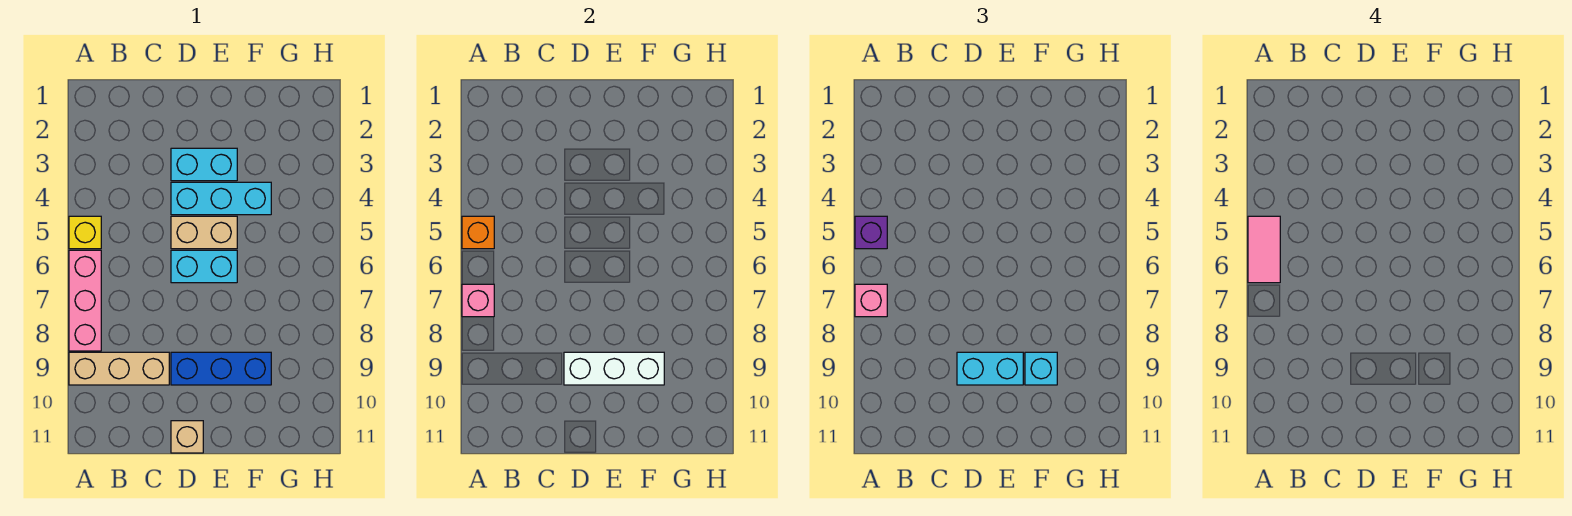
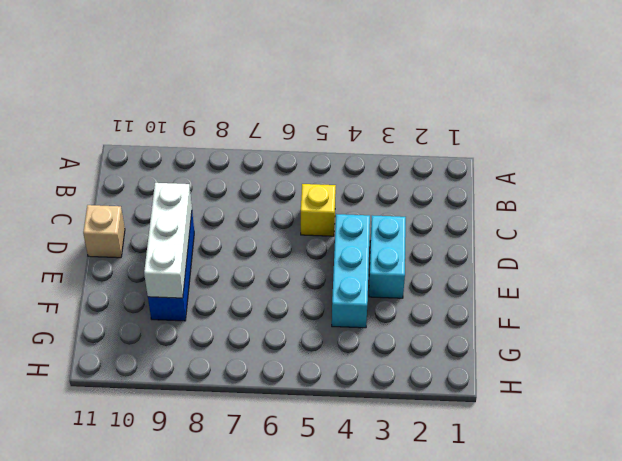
yellow brick C5 level 1 -> yellow brick A5 level 1
none -> pink brick A6:A8 level 1
none -> tan brick A9:C9 level 1
none -> tan brick D5:E5 level 1

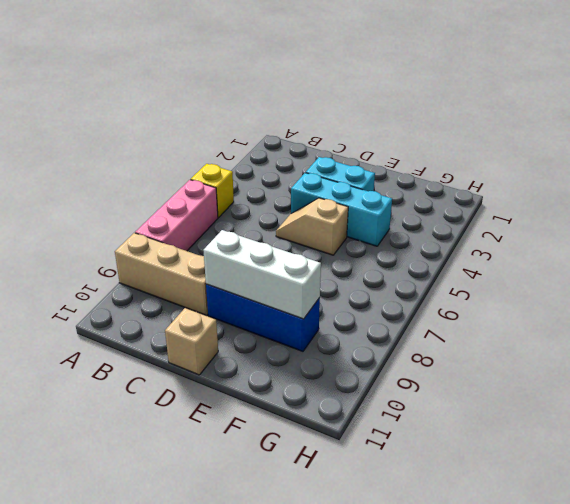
tan slope D5:E5 level 1 top E -> tan brick D5:E5 level 1
none -> cyan brick D6:E6 level 1
none -> orange brick A5 level 2
none -> pink brick A7 level 2

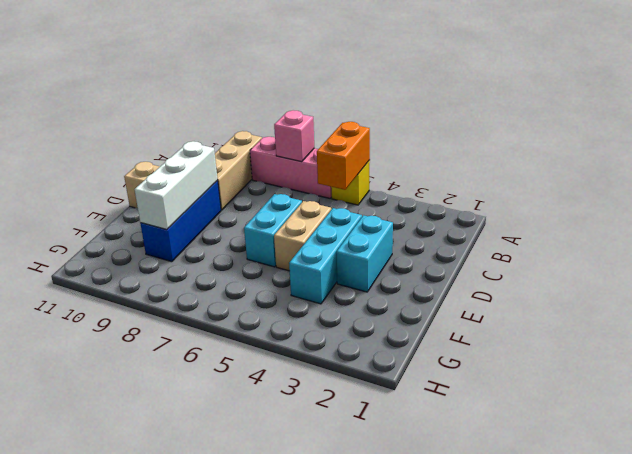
orange brick A5:B5 level 2 -> orange brick A5 level 2
none -> purple brick A5 level 3
none -> pink brick A7 level 3
none -> cyan brick D9:E9 level 3

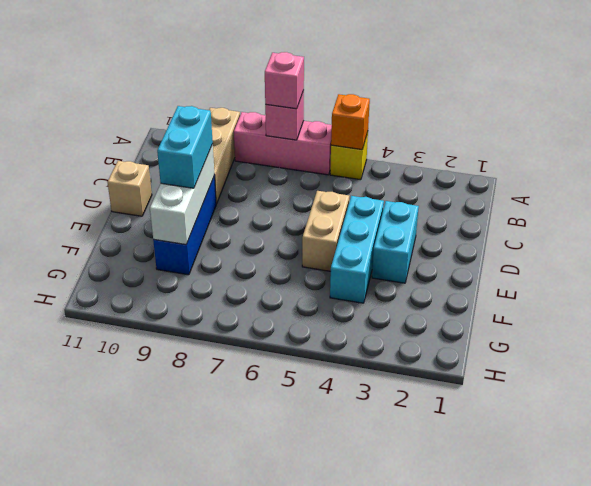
none -> cyan brick D6:E6 level 1
none -> purple brick A5 level 3
none -> cyan brick F9 level 3

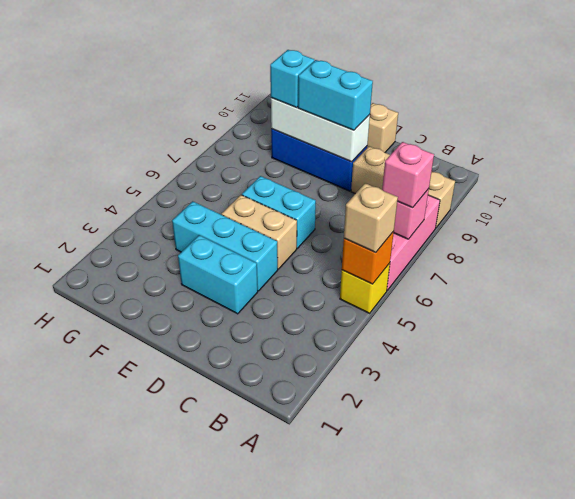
tan brick A5 level 3 -> purple brick A5 level 3
none -> pink tile A5:A6 level 4

